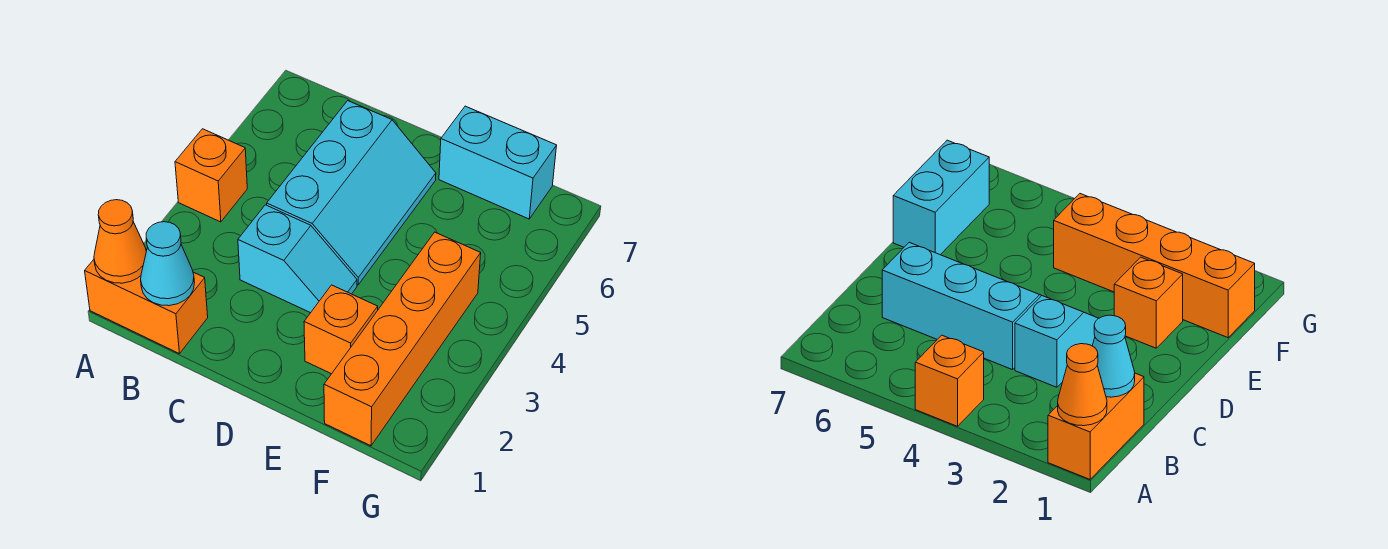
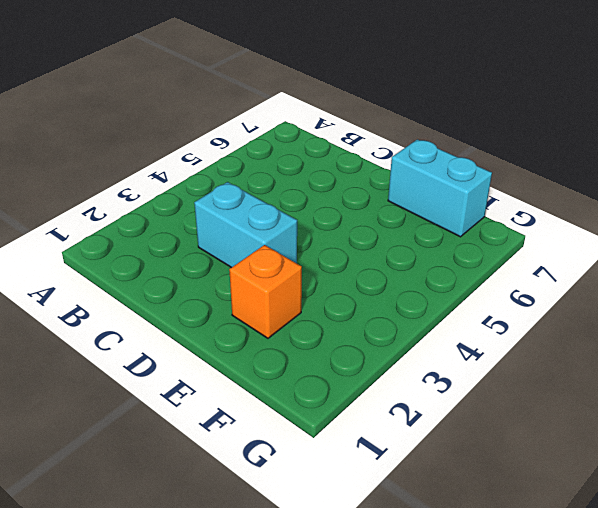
cyan brick C3:D3 level 1 -> cyan slope C3:D3 level 1 top C
none -> orange brick A1:B1 level 1
none -> orange brick A4 level 1

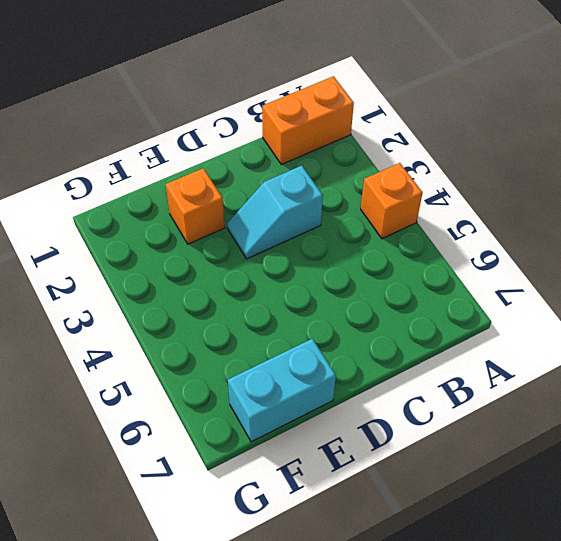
none -> cyan slope C4:D6 level 1 top C
none -> orange brick F1:F4 level 1

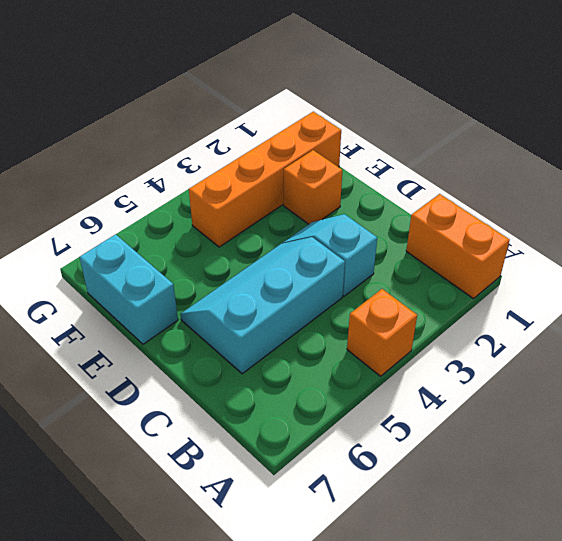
none -> orange cone A1 level 2
none -> cyan cone B1 level 2

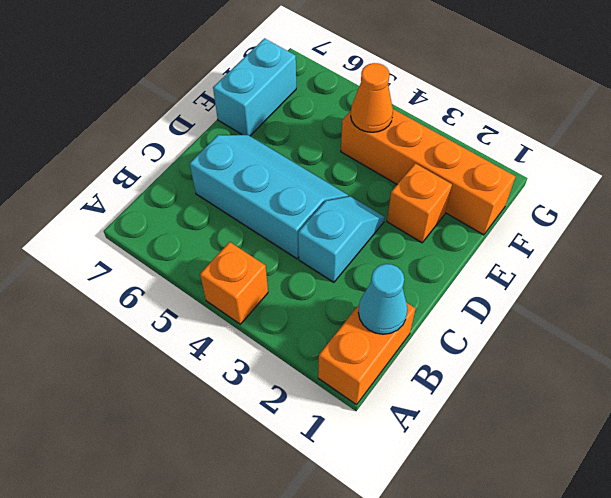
orange cone F4 level 2 -> orange cone A1 level 2

